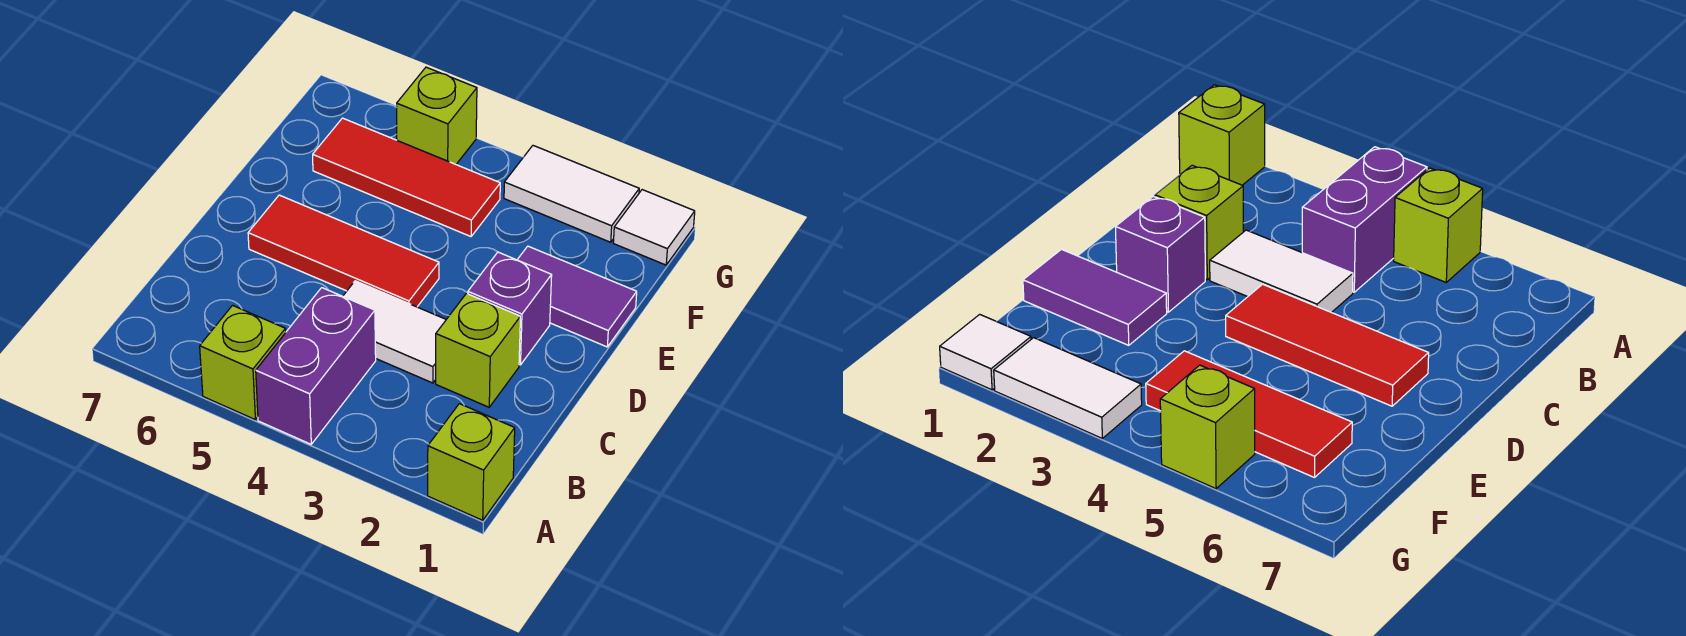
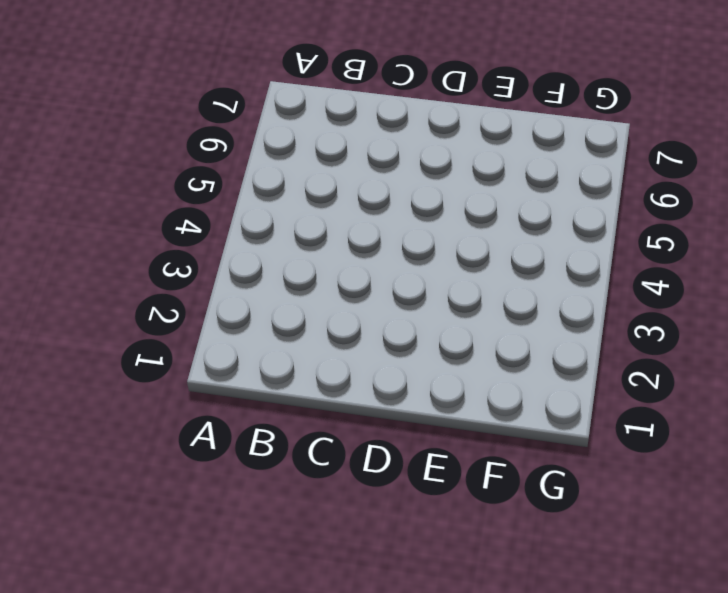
none -> lime brick A1 level 1
none -> purple brick A4:B4 level 1
none -> lime brick A5 level 1

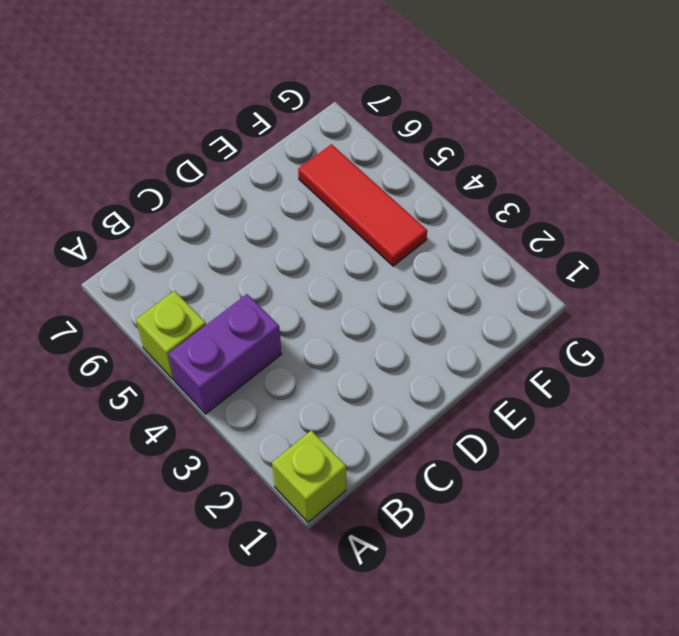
none -> lime brick C2 level 1
none -> white tile C3:C4 level 1
none -> purple brick D2 level 1

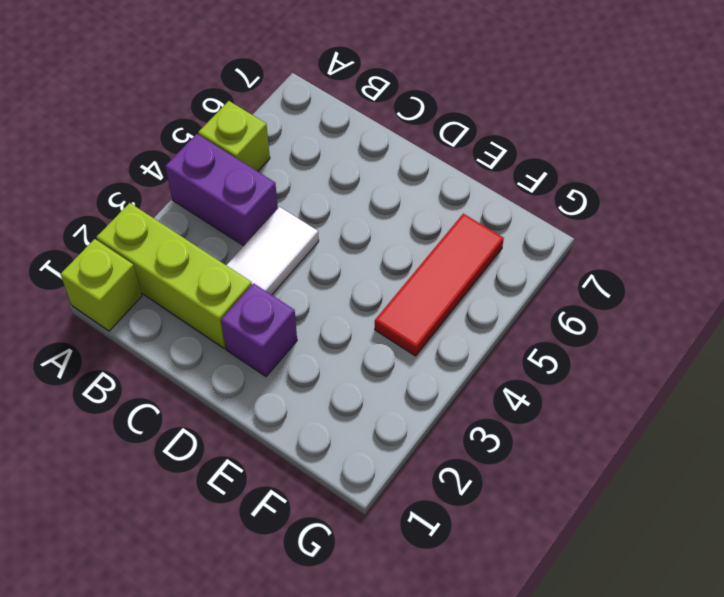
lime brick A2:C2 level 1 -> lime brick C2 level 1
none -> red tile D4:D6 level 1
none -> purple tile E1:E2 level 1
none -> white tile G1 level 1

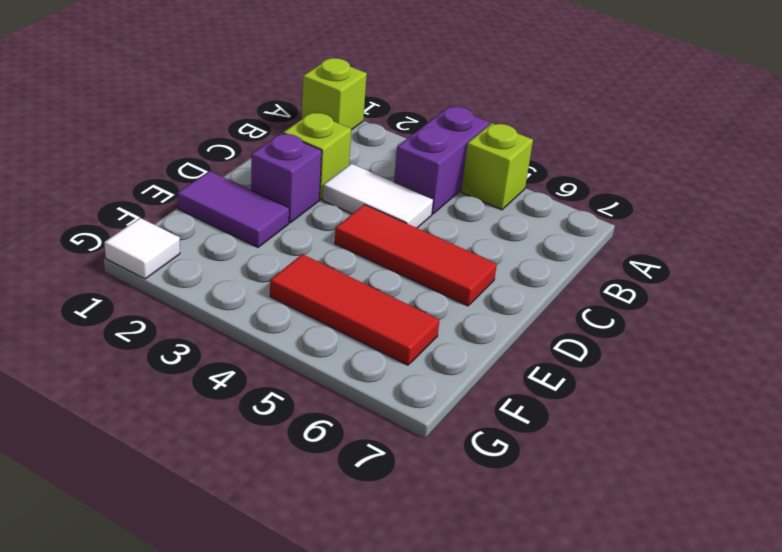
none -> white tile G2:G3 level 1
none -> lime brick G5 level 1

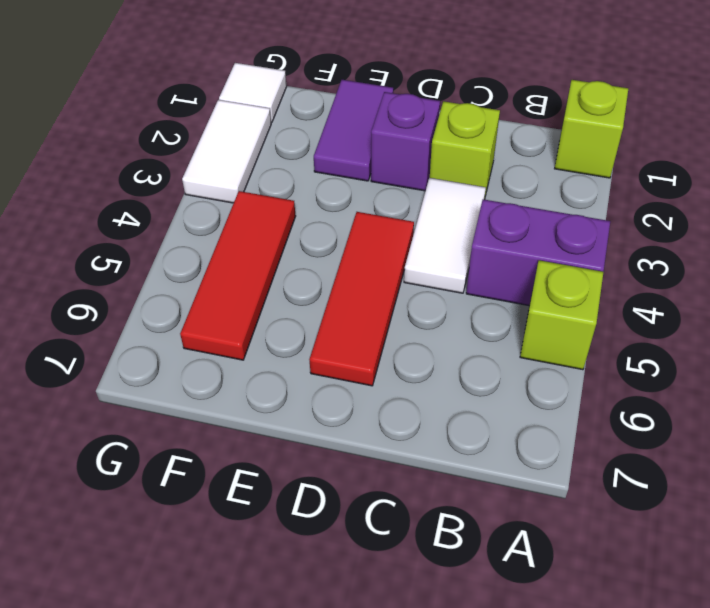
none -> lime brick G5 level 1

